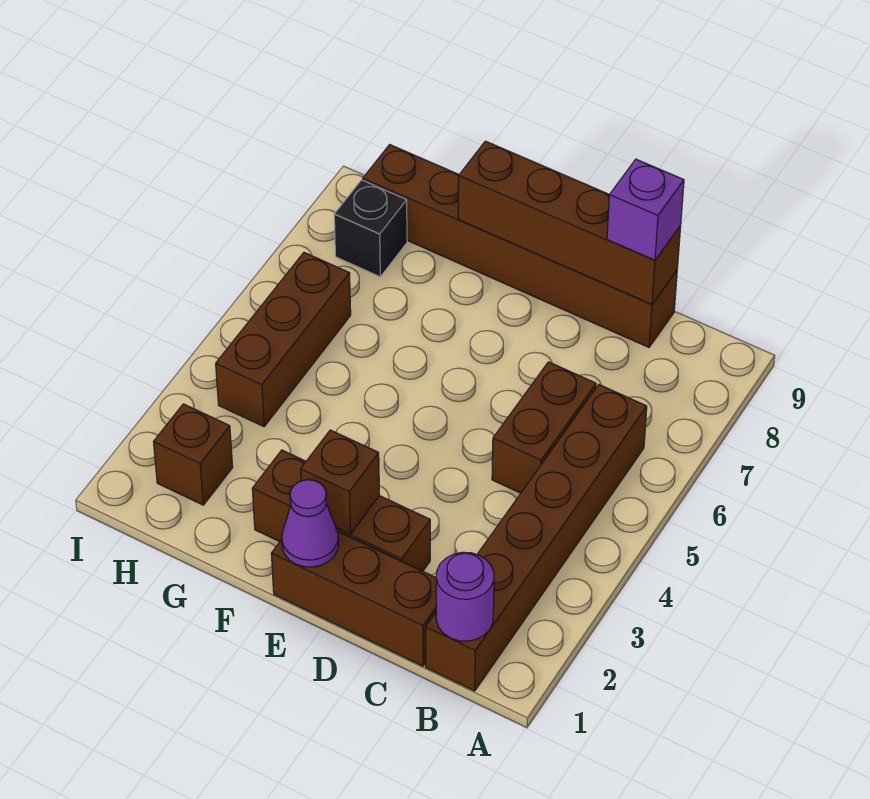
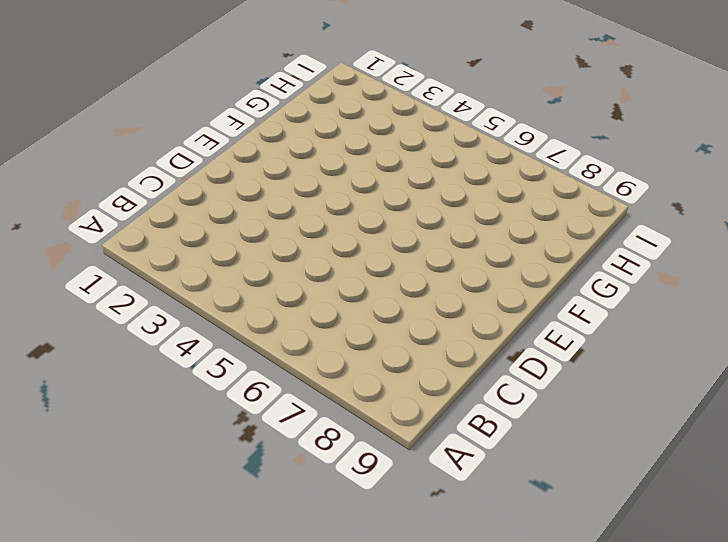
none -> brown brick B1:B6 level 1
none -> brown brick C1:E1 level 1
none -> brown brick C5:C6 level 1

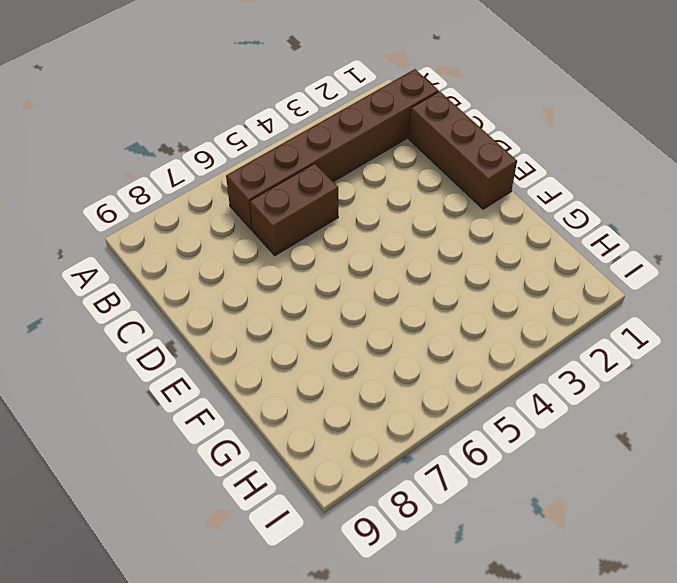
none -> brown brick C9:H9 level 1
none -> brown brick D2:F2 level 1
none -> brown brick H2 level 1

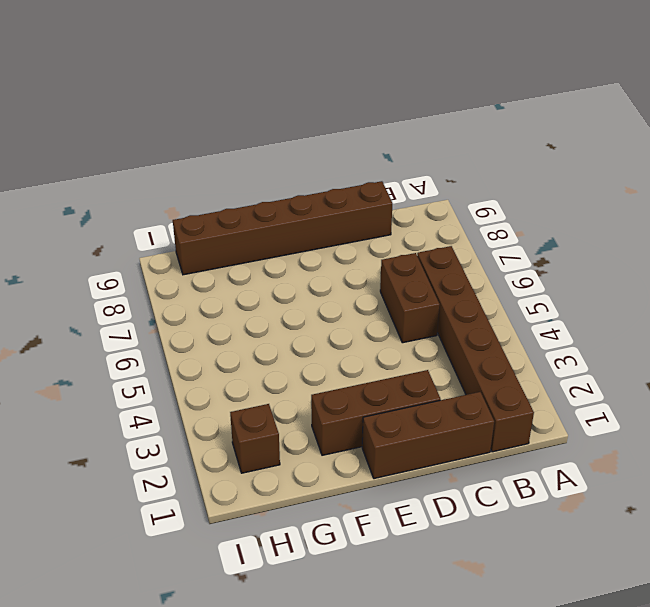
none -> brown brick H4:H6 level 1
none -> black brick H8 level 1
none -> purple round brick B1 level 2

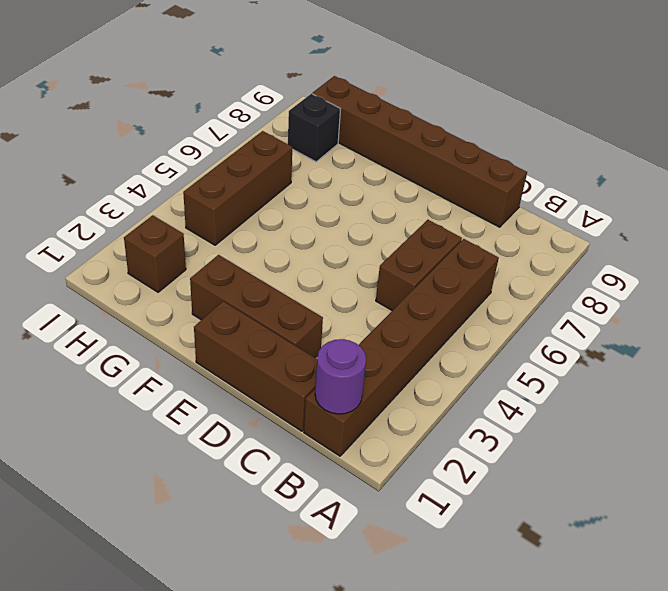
none -> brown brick C9:F9 level 2
none -> purple cone E1 level 2
none -> brown brick E2 level 2

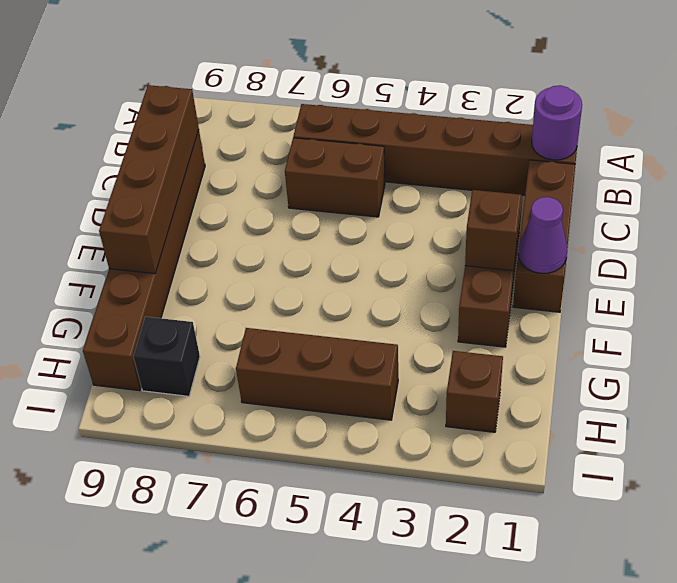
none -> purple brick C9 level 3

